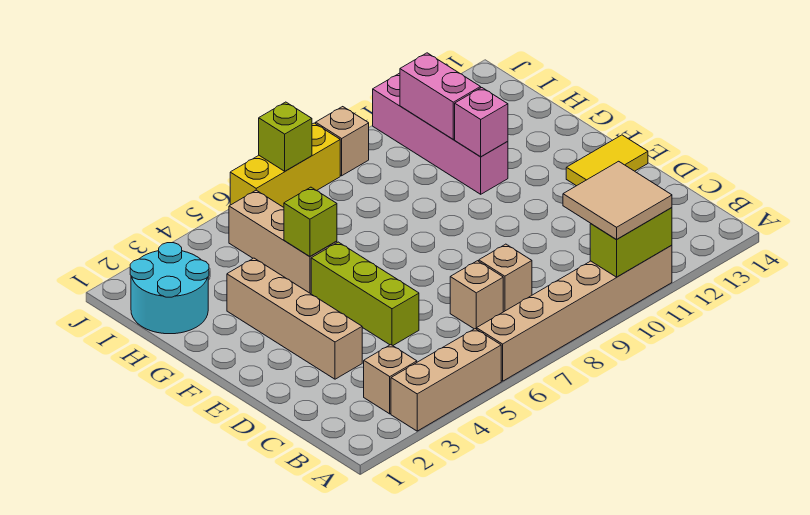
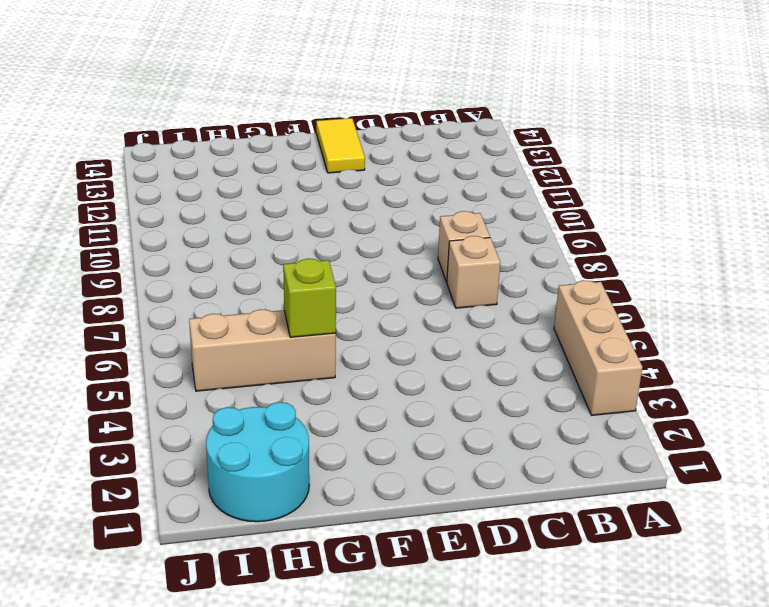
none -> tan brick A6:A11 level 1
none -> tan brick B3 level 1
none -> tan brick D3:G3 level 1

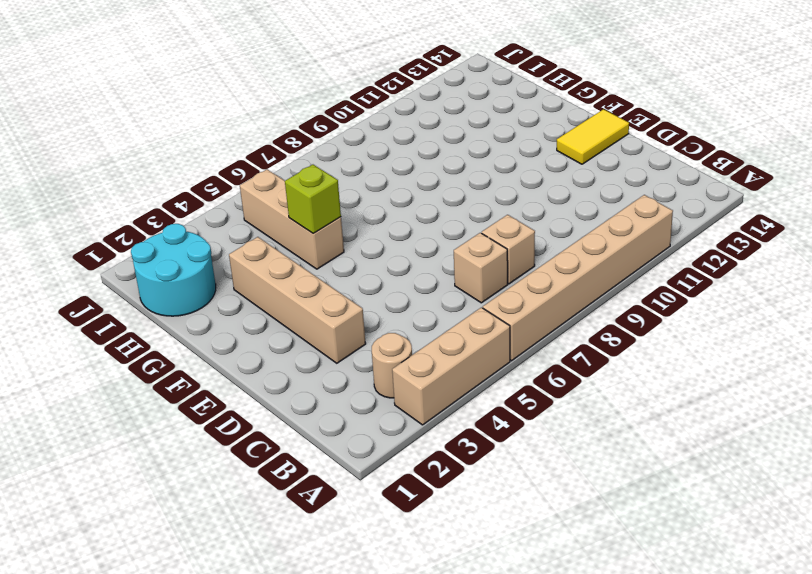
tan round brick B3 level 1 -> tan brick B3 level 1
none -> lime brick D5:F5 level 1
none -> pink brick G11:J11 level 1
none -> yellow brick J6:J8 level 1

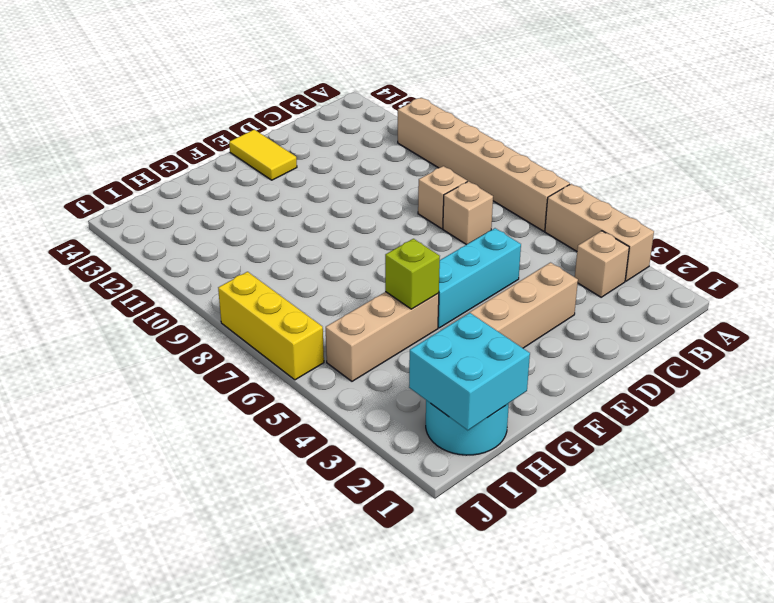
cyan brick D5:F5 level 1 -> lime brick D5:F5 level 1
cyan brick H1:I2 level 2 -> none
none -> pink brick G11:J11 level 1
none -> tan brick J9 level 1
none -> lime brick A10:A11 level 2

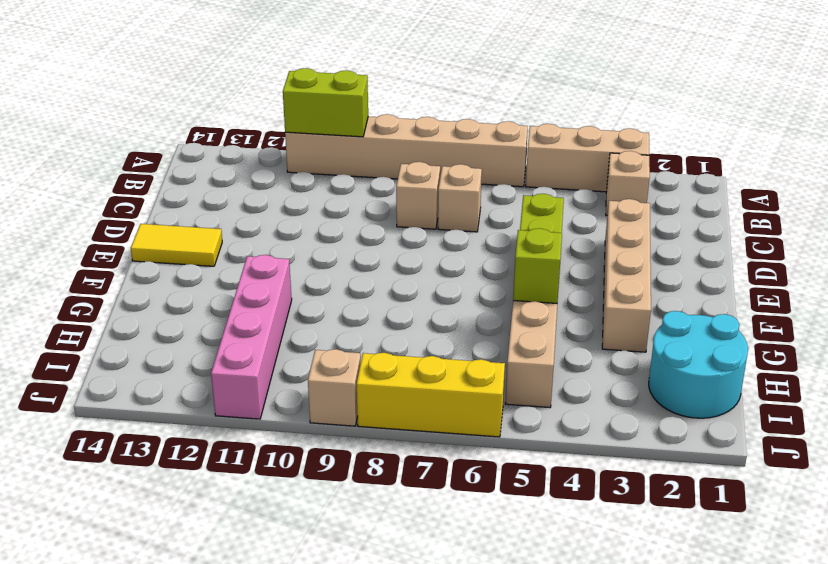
none -> pink brick G11 level 2
none -> pink brick H11:I11 level 2
none -> lime brick J7 level 2

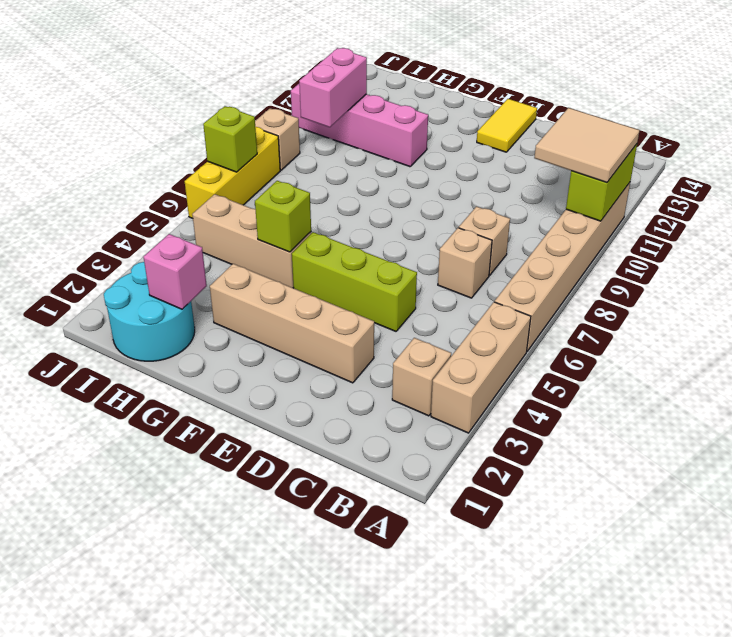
pink brick H2 level 2 -> pink brick G11 level 2
pink brick I10:I11 level 2 -> pink brick H11:I11 level 2

